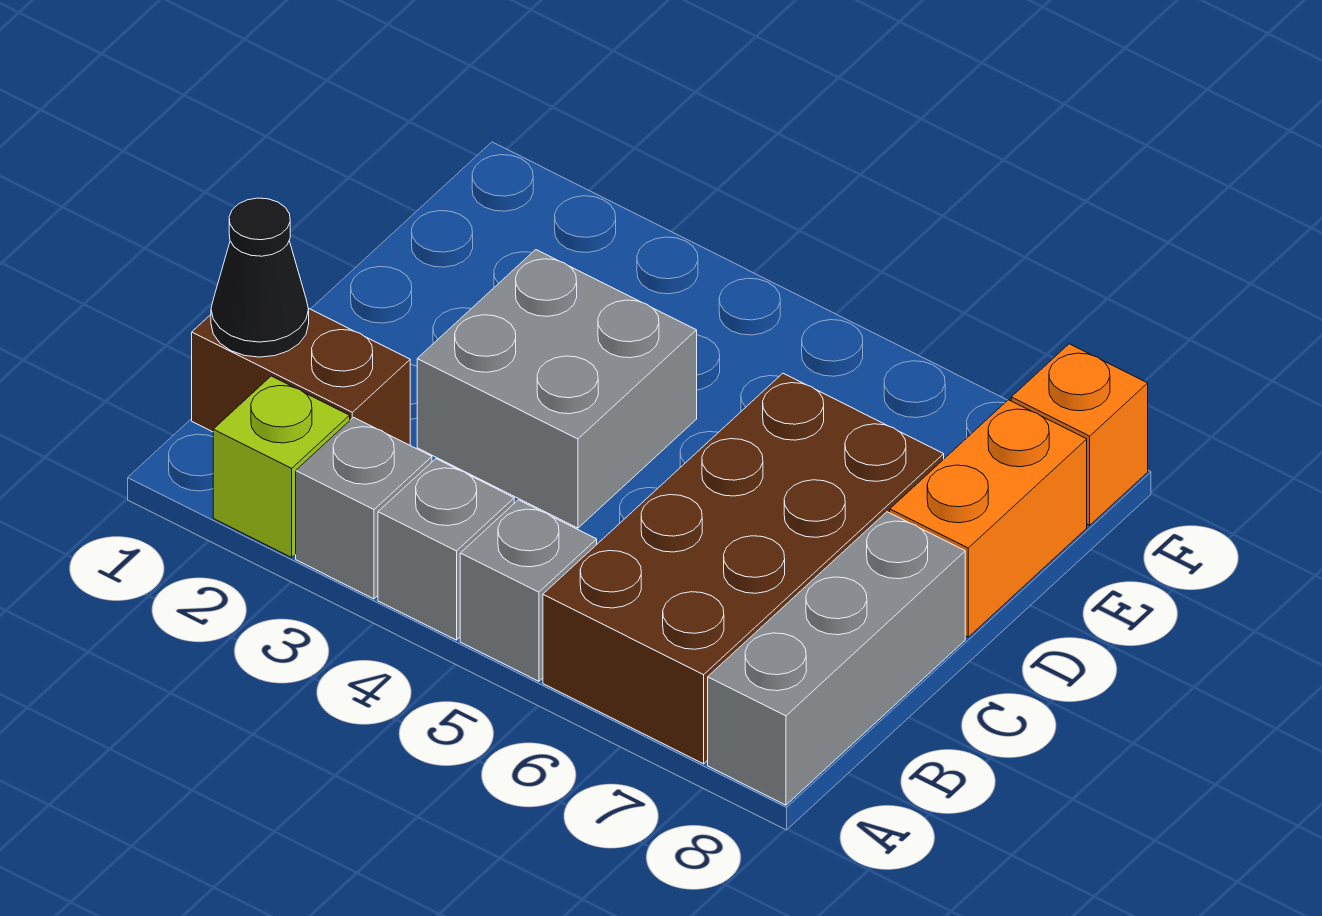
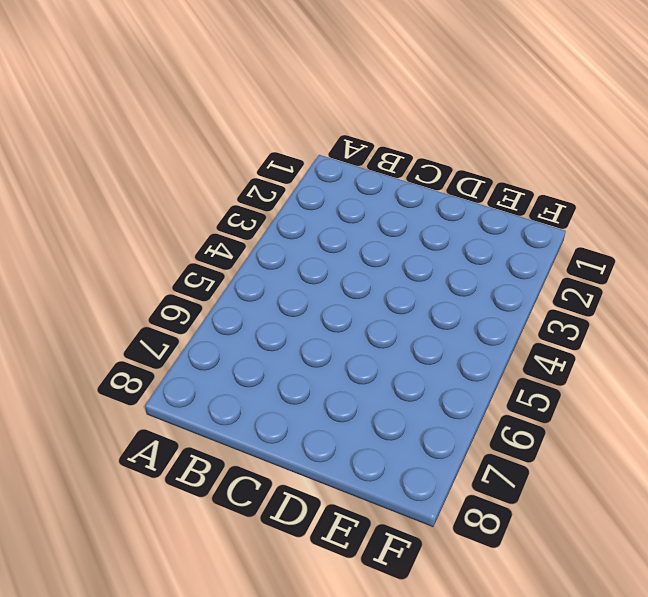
none -> lime brick A2 level 1
none -> grey brick A3 level 1

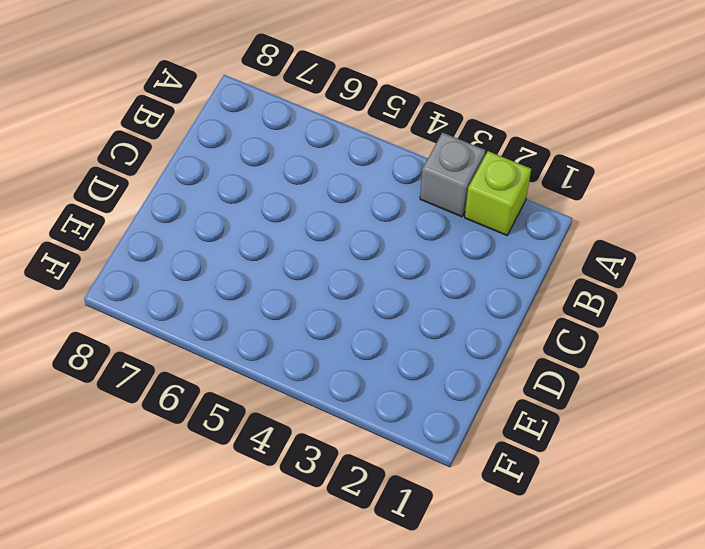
none -> grey brick A4 level 1
none -> grey brick A5 level 1

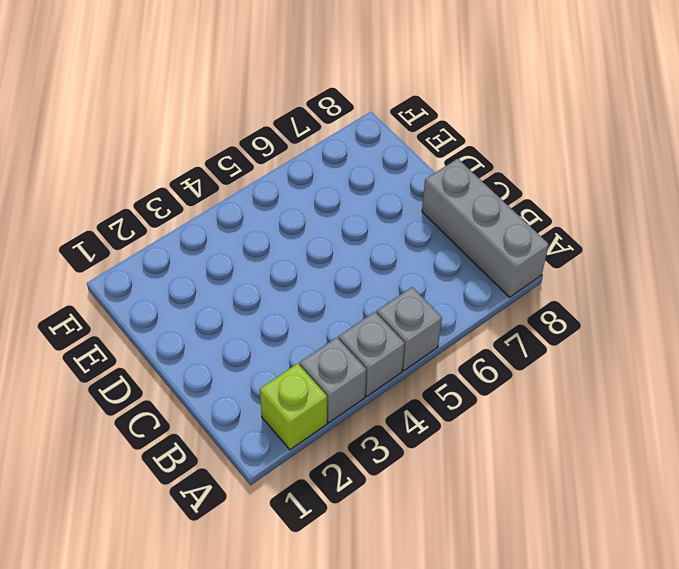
none -> brown brick A6:D7 level 1
none -> brown brick B1:B2 level 1

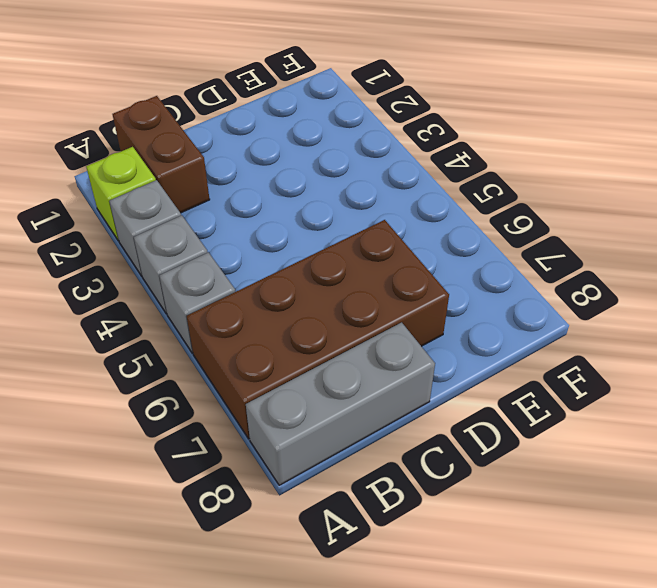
none -> grey brick C3:D4 level 1
none -> orange brick D8:E8 level 1

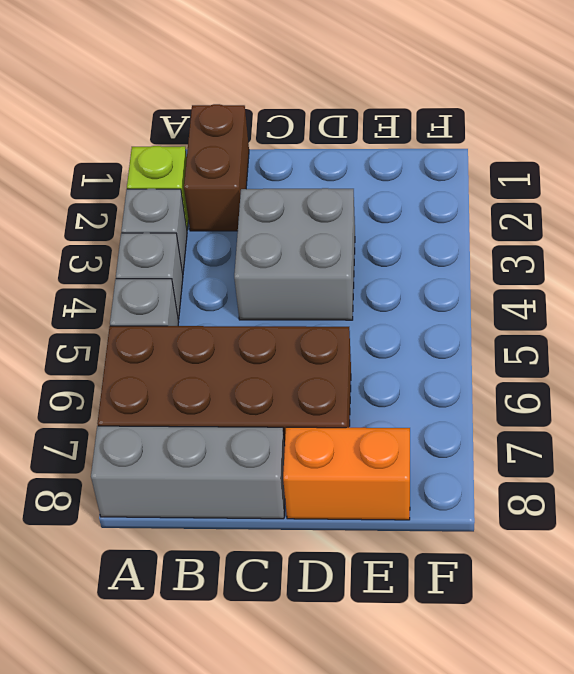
none -> orange brick F8 level 1
none -> black cone B1 level 2

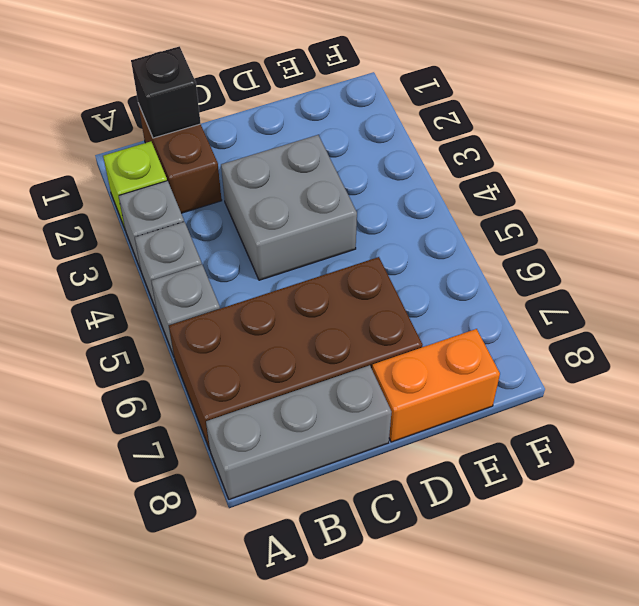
black brick B1 level 2 -> black cone B1 level 2
none -> orange brick F8 level 1

